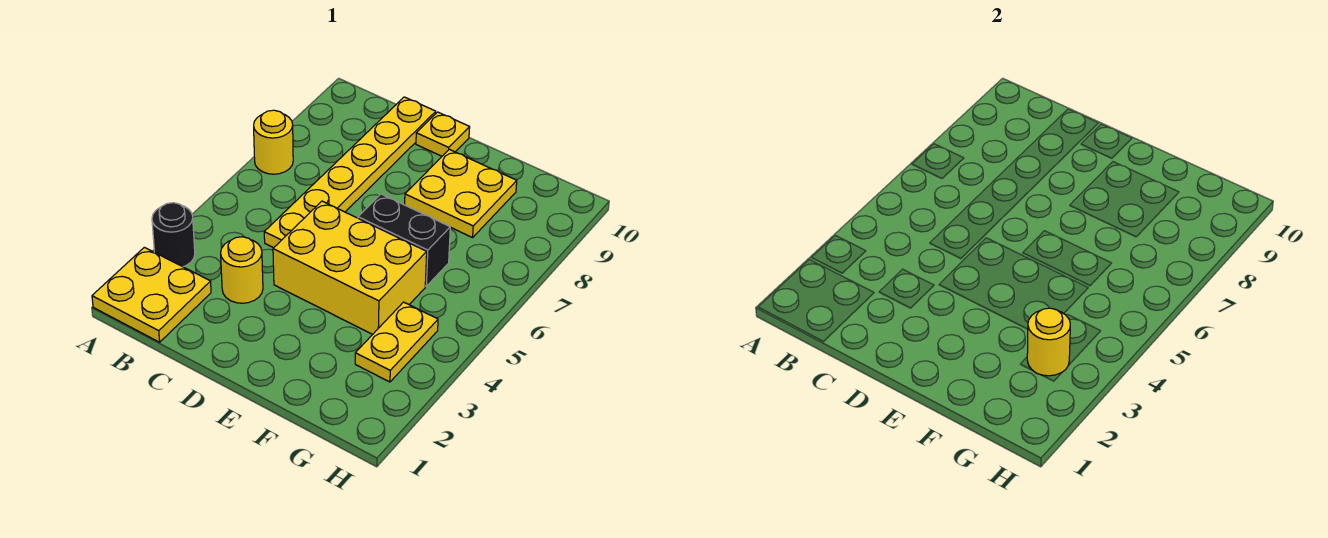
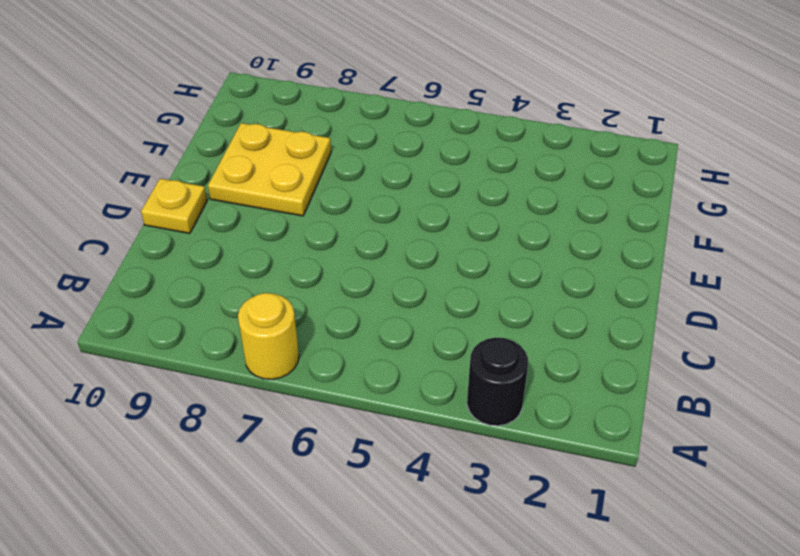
none -> yellow plate A1:B2 level 1
none -> yellow round brick C3 level 1

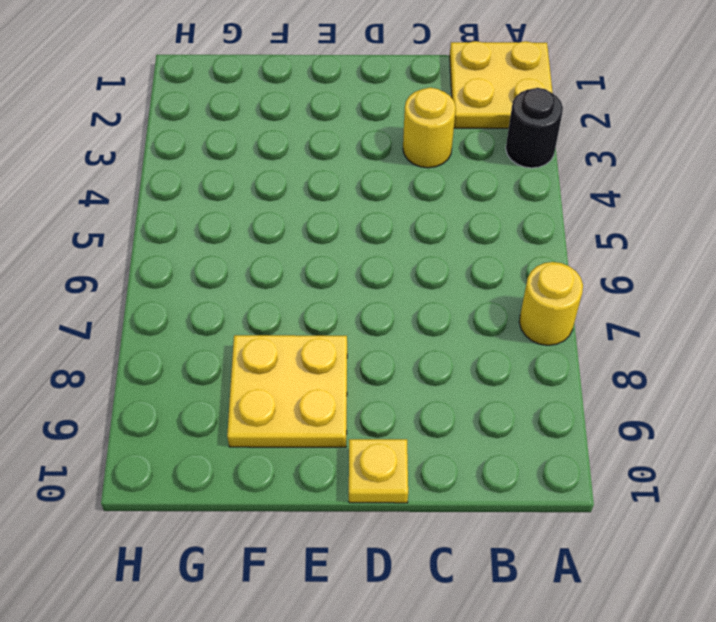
none -> yellow plate C5:C10 level 1
none -> yellow brick D4:F5 level 1

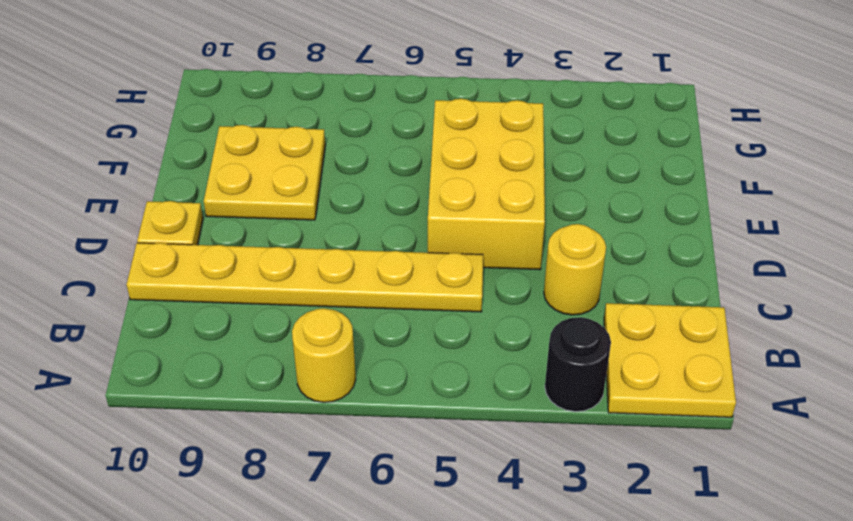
none -> black brick E6:F6 level 1
none -> yellow plate G3:G4 level 1

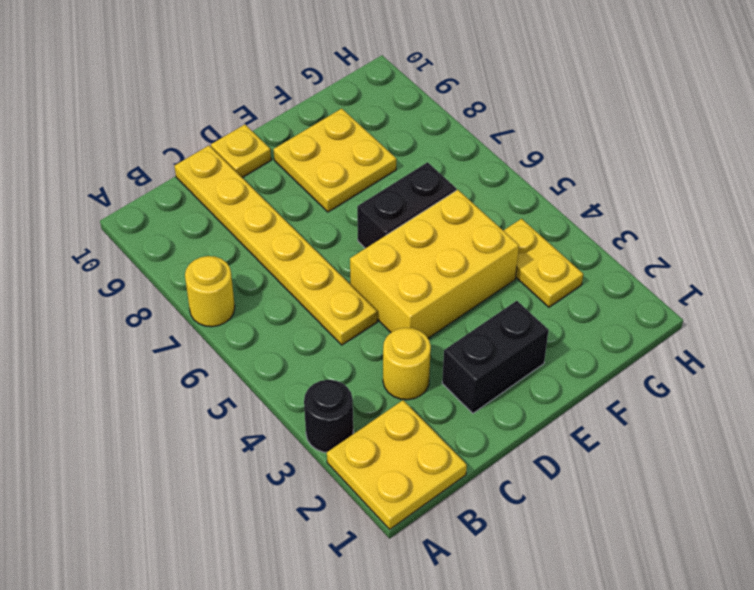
black brick D2:E2 level 1 -> none
none -> yellow round brick G3 level 2

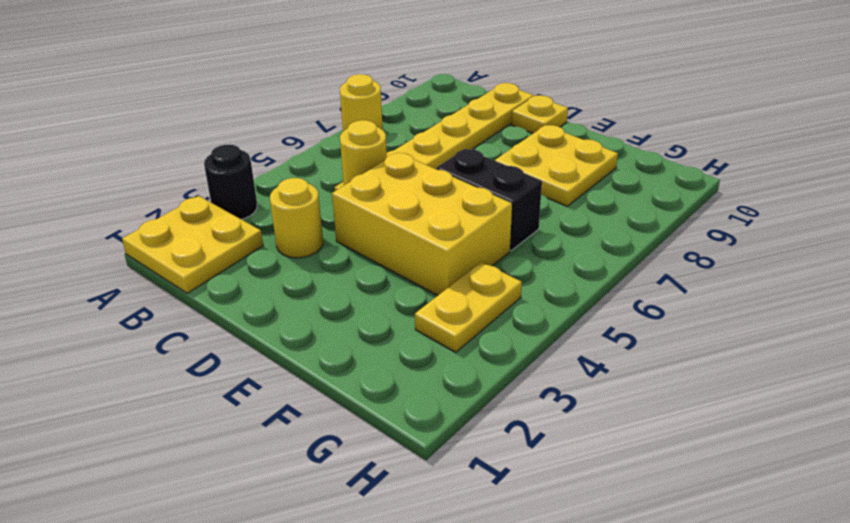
yellow round brick C5 level 2 -> yellow round brick G3 level 2

